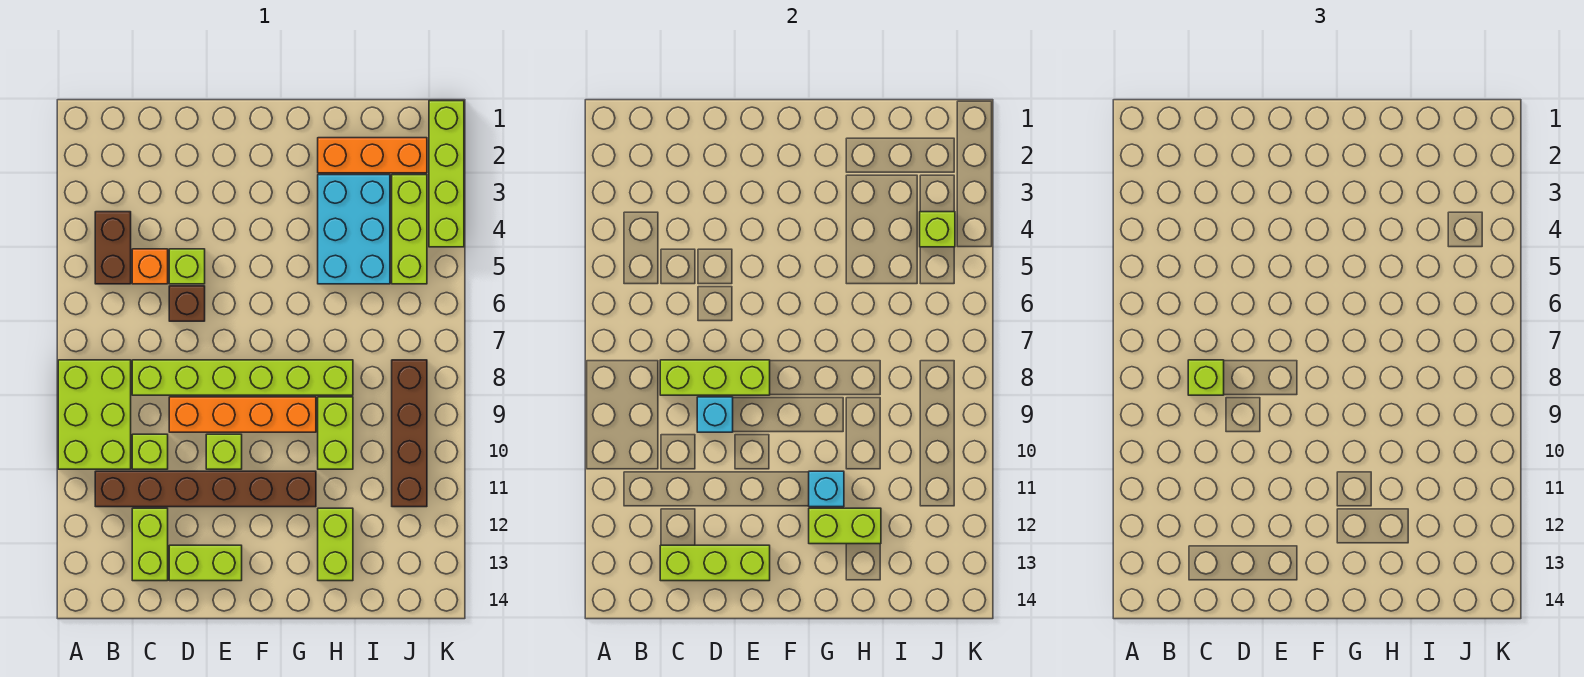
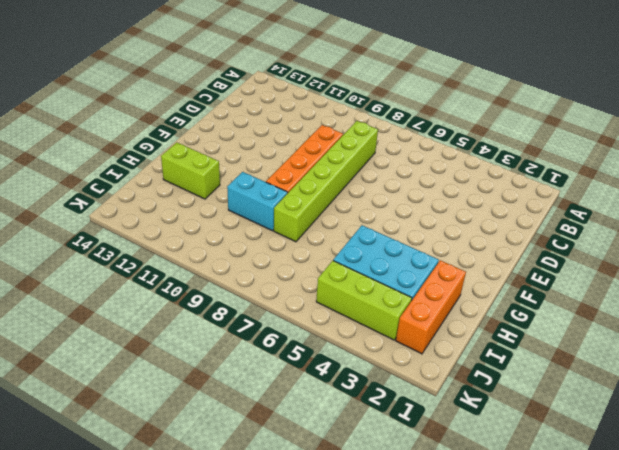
cyan brick H9:H10 level 1 -> lime brick H9:H10 level 1
none -> lime brick A8:B10 level 1
none -> brown brick B4:B5 level 1
none -> brown brick B11:G11 level 1

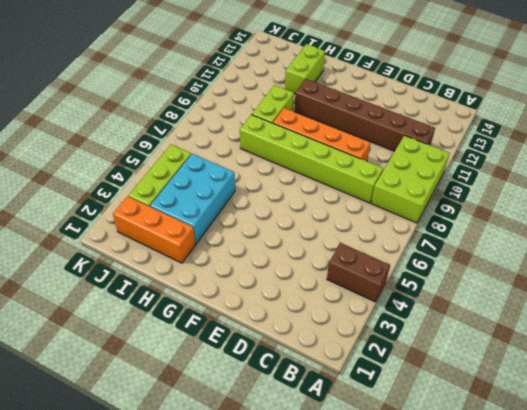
brown brick A4:B4 level 1 -> brown brick B4:B5 level 1
none -> orange brick C5 level 1
none -> lime brick C10 level 1
none -> lime brick C12:C13 level 1

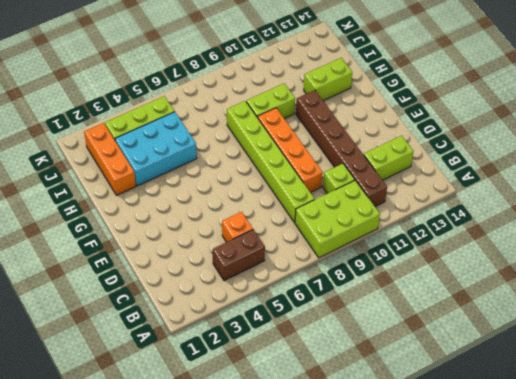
none -> lime brick D5 level 1
none -> brown brick D6 level 1
none -> lime brick D13:E13 level 1

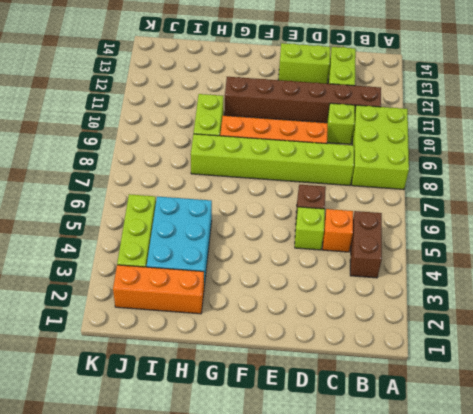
none -> lime brick E10 level 1
none -> lime brick H12:H13 level 1
none -> brown brick J8:J11 level 1

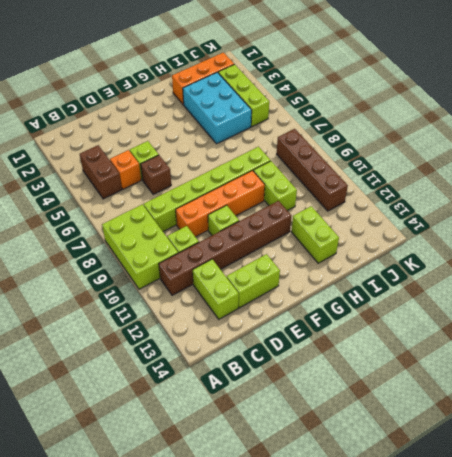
none -> lime brick K1:K4 level 1
none -> lime brick C8:E8 level 2
none -> lime brick C13:E13 level 2

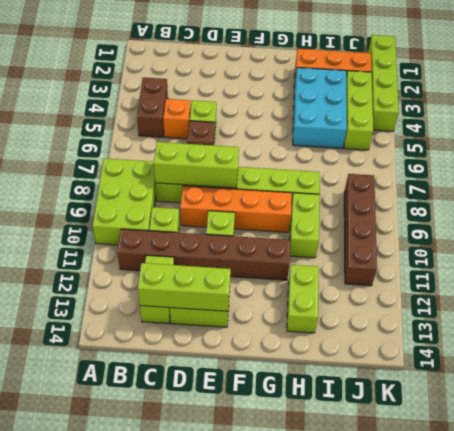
none -> cyan brick D9 level 2
none -> cyan brick G11 level 2
none -> lime brick G12:H12 level 2

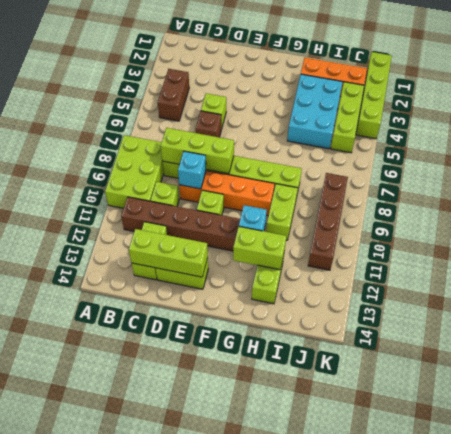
none -> orange brick C5 level 1
none -> lime brick J4 level 2
none -> lime brick C8 level 3

